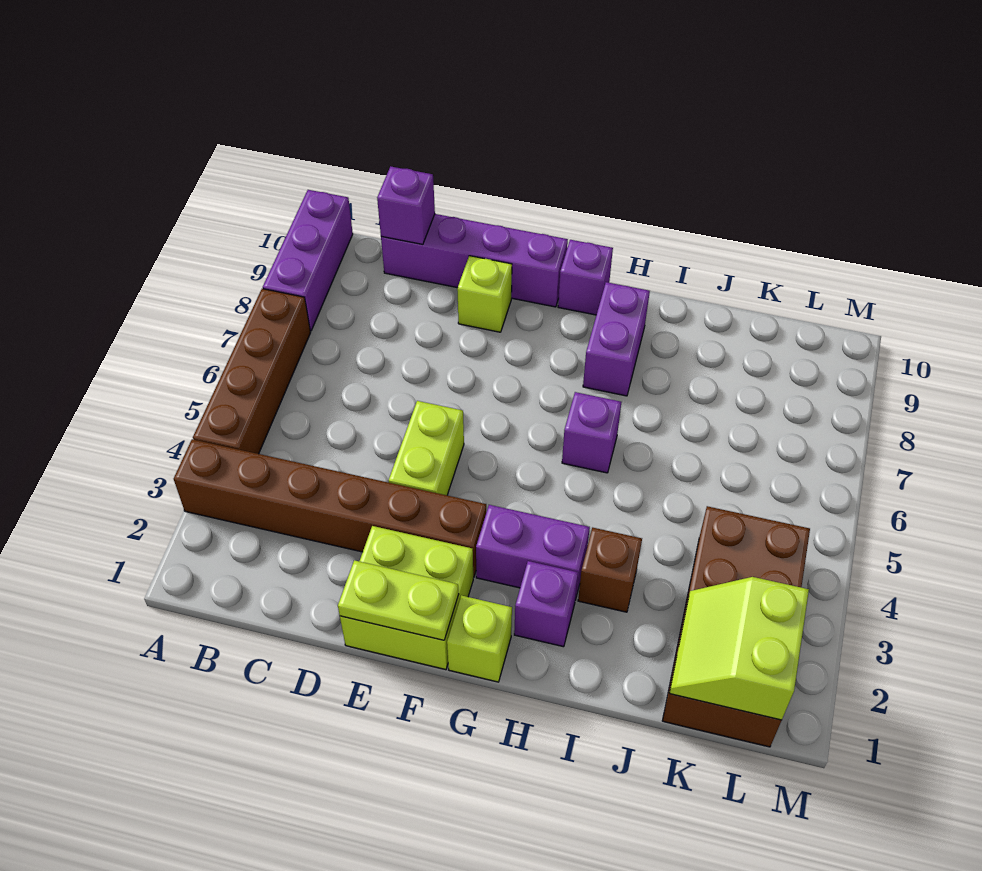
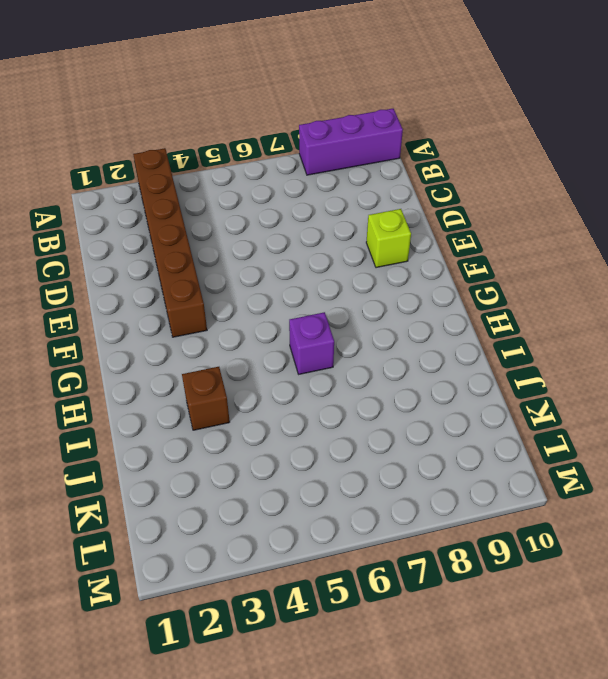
none -> brown brick A4:A7 level 1
none -> purple brick C10:F10 level 1
none -> lime brick E1:F2 level 1

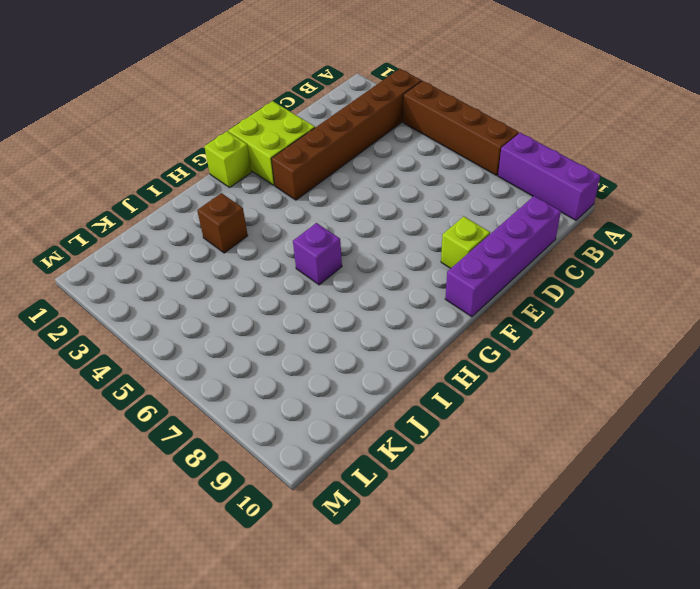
none -> lime brick E4:E5 level 1
none -> purple brick G3:H3 level 1
none -> purple brick G10 level 1

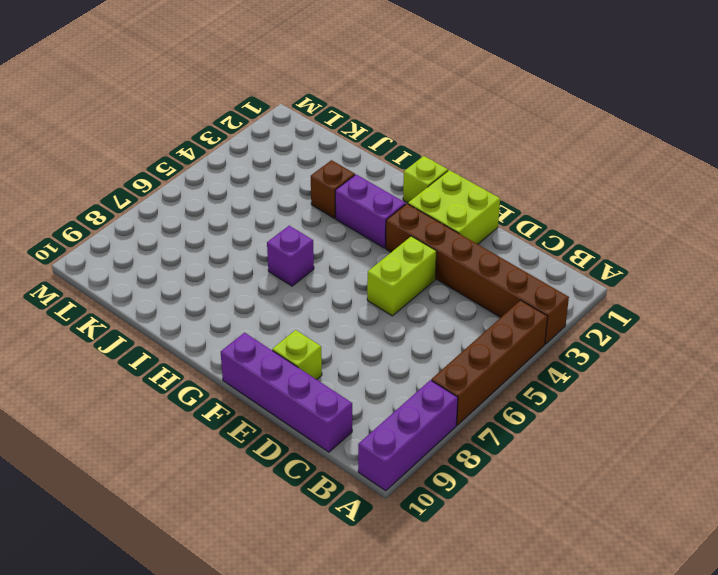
none -> purple brick G10 level 1
none -> purple brick H2 level 1
none -> purple brick H8:H9 level 1

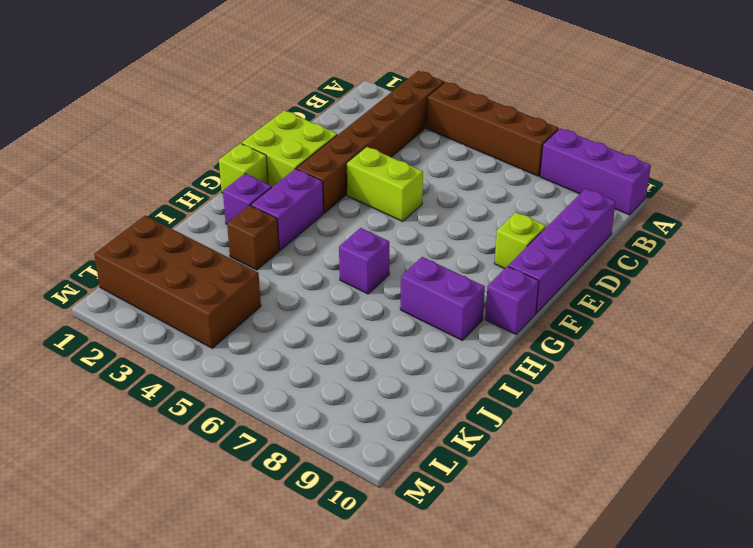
none -> purple brick C10 level 2
none -> lime plate E1:F1 level 2
none -> lime slope K1:L2 level 2 top L

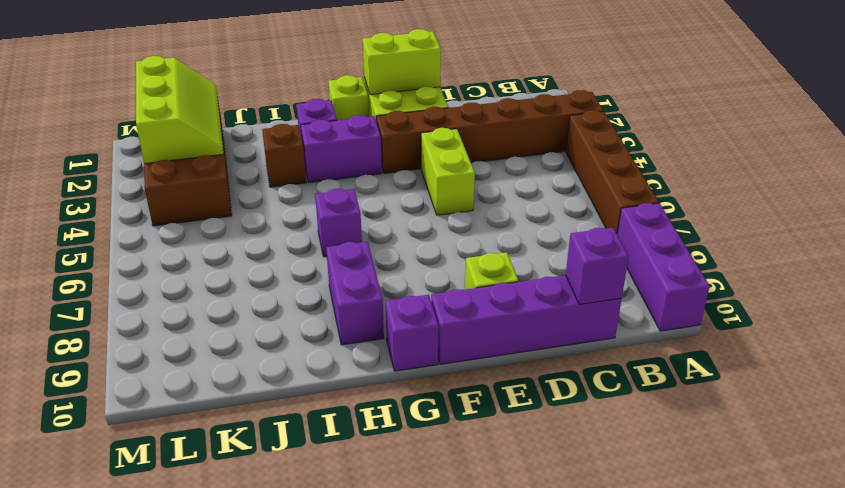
lime brick E1:F1 level 2 -> lime plate E1:F1 level 2
lime slope K1:L3 level 2 top L -> lime slope K1:L2 level 2 top L

